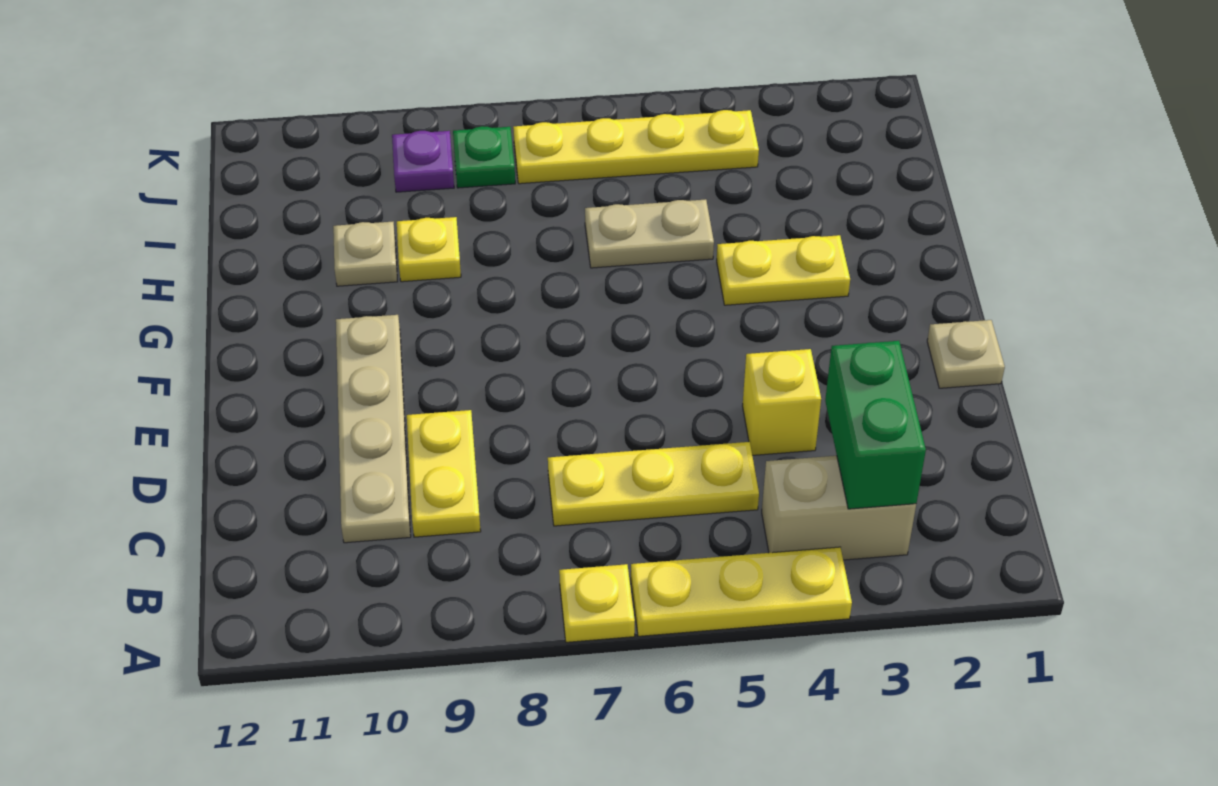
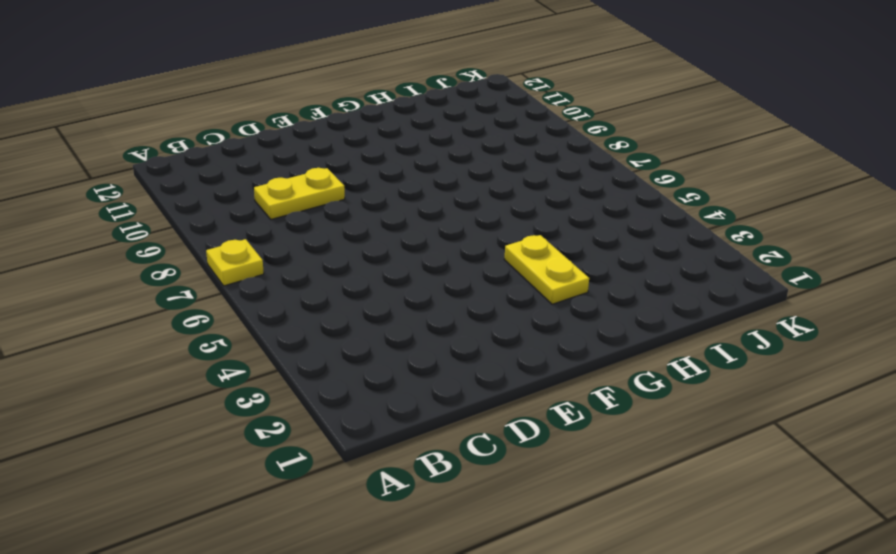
none -> yellow plate A4:A6 level 1
none -> tan brick B3:B4 level 1
none -> yellow plate C5:C7 level 1

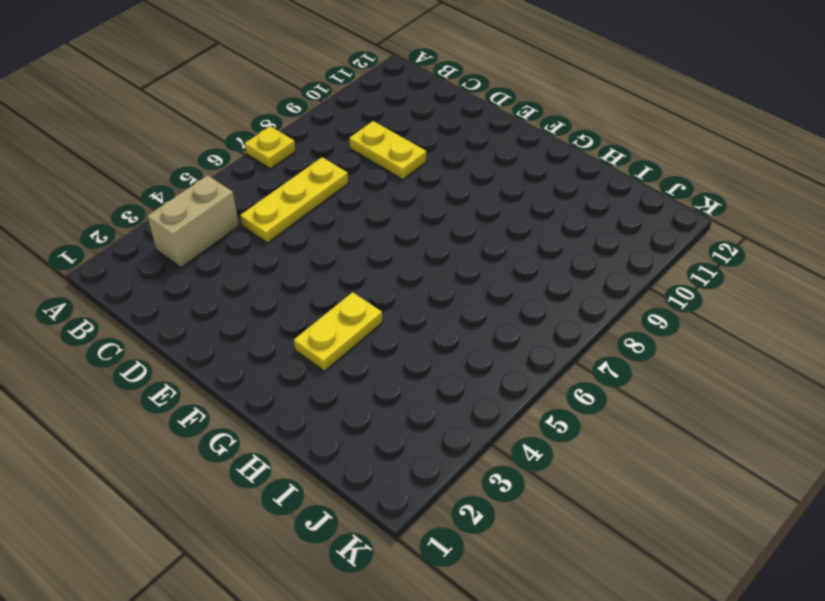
none -> yellow plate A4:A6 level 1
none -> tan plate C10:F10 level 1
none -> yellow brick D4 level 1

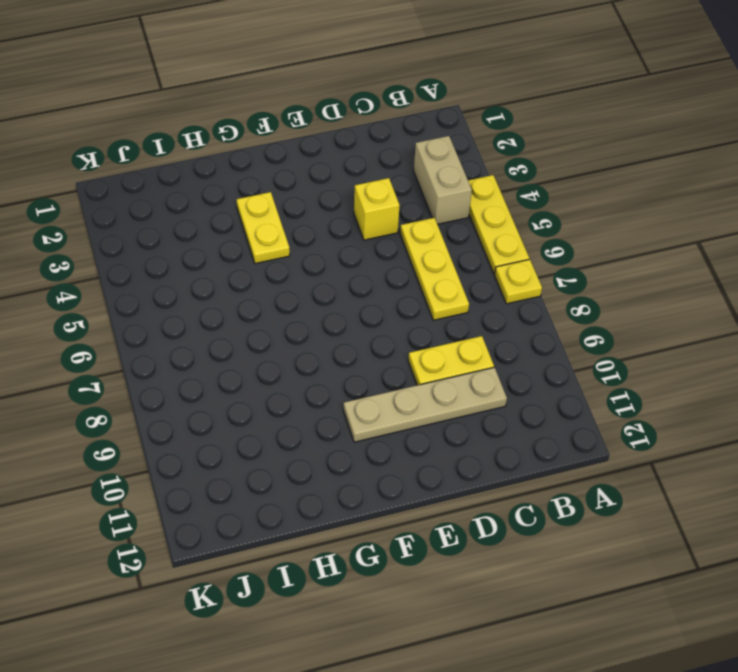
none -> tan plate E1 level 1
none -> tan plate H5:H6 level 1
none -> yellow plate H9 level 1

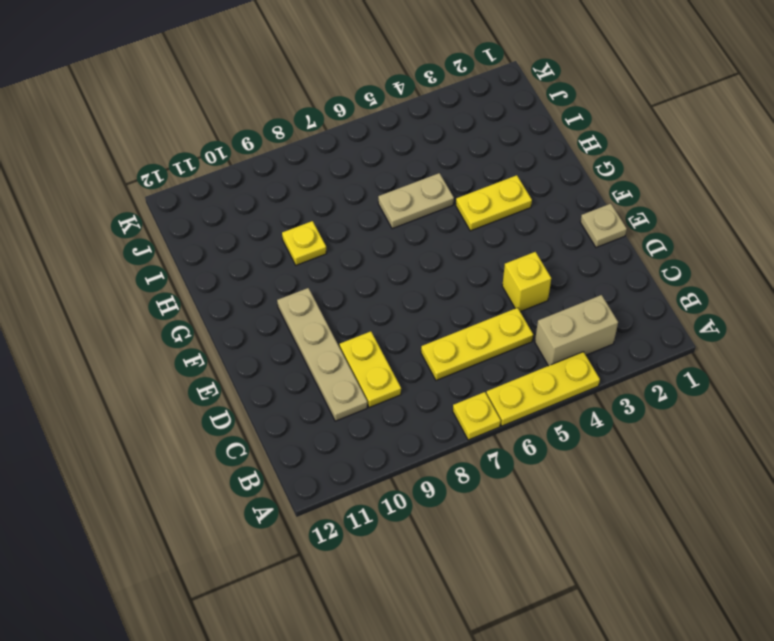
none -> tan plate H10 level 1
none -> yellow plate J4:J7 level 1
none -> green plate J8 level 1

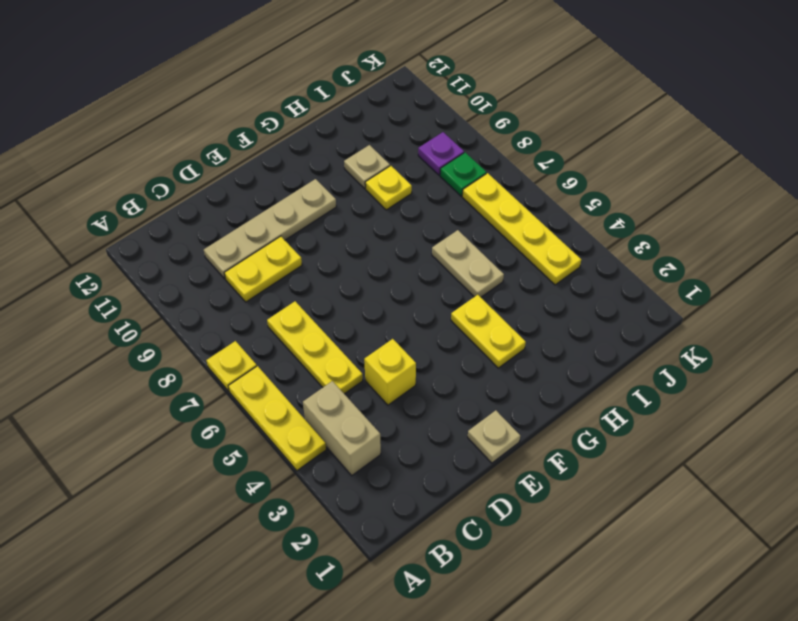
none -> green brick B3:C3 level 2

